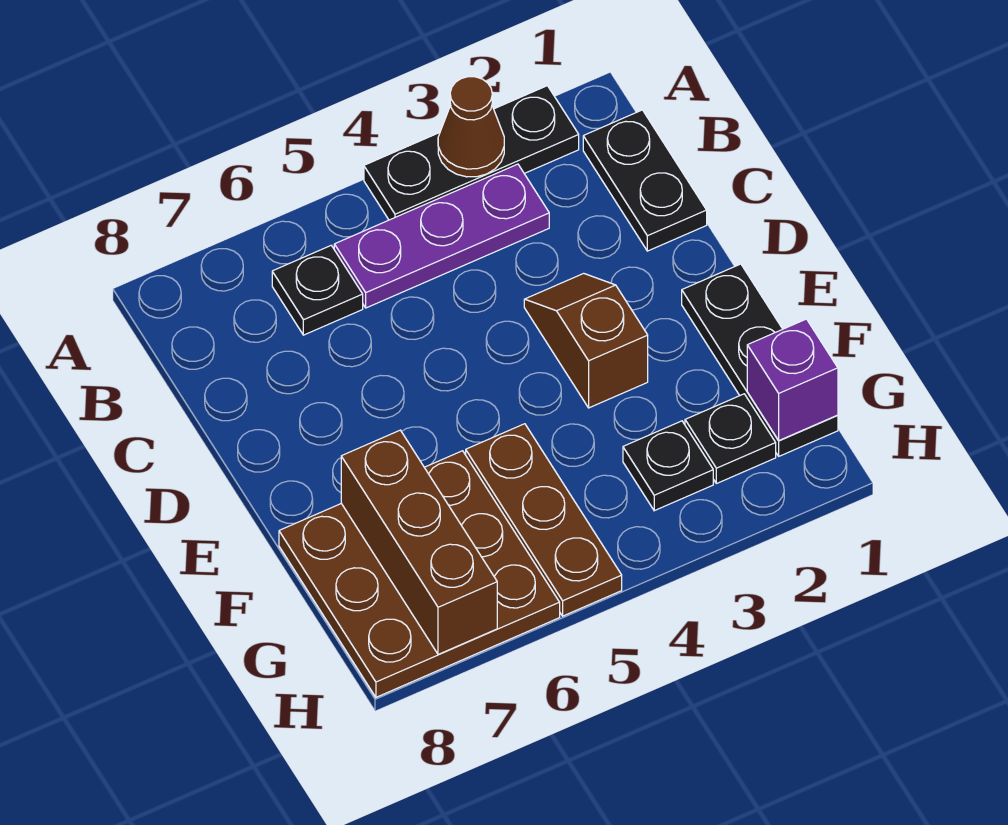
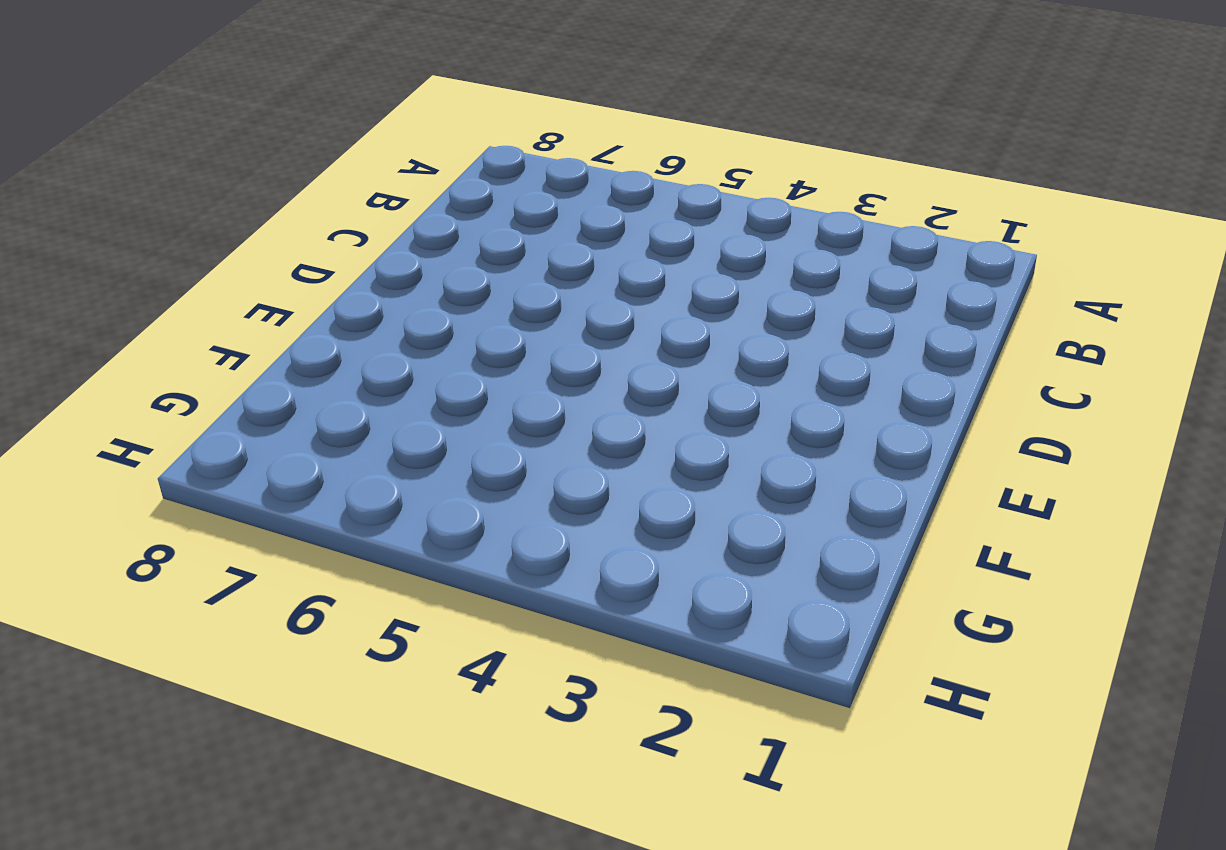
none -> black plate A2:A4 level 1
none -> black plate B1:C1 level 1
none -> purple plate B3:B5 level 1

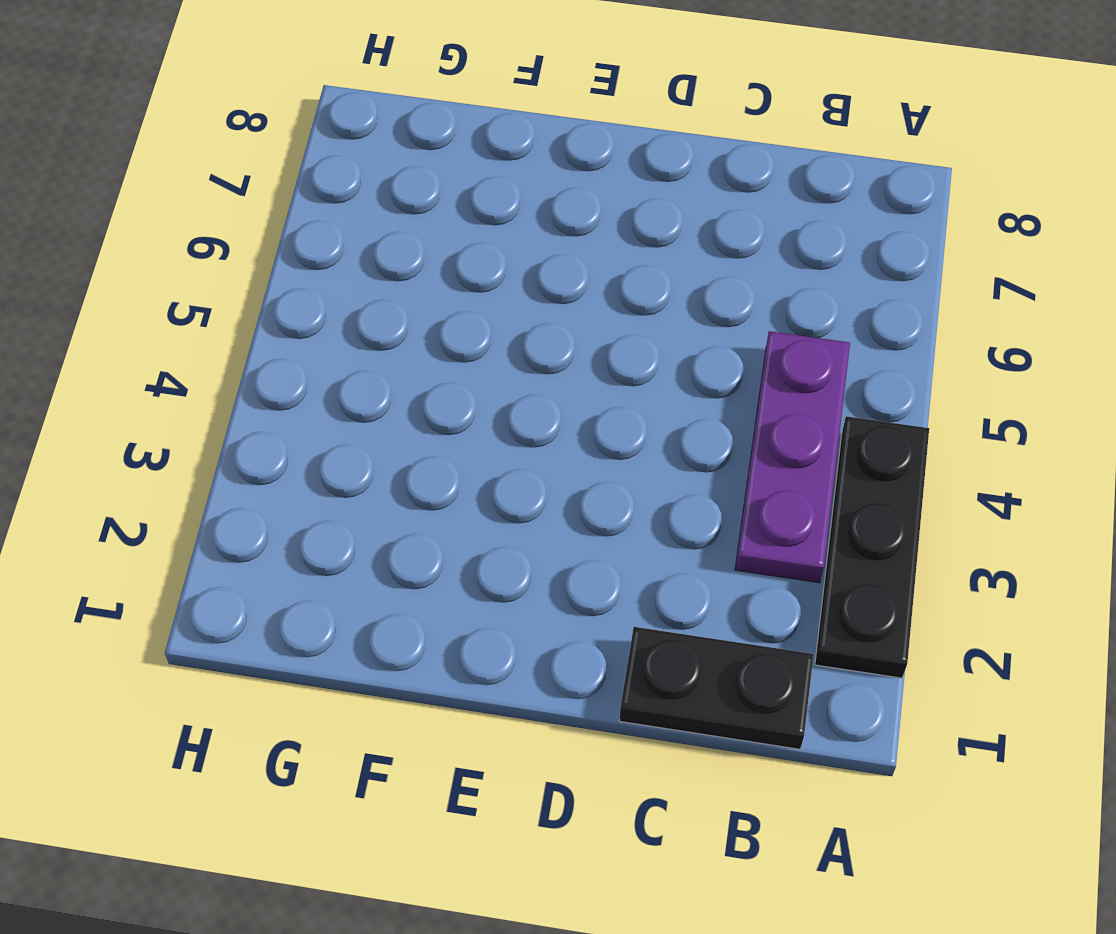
none -> black plate B6 level 1
none -> brown slope D3:E3 level 1 top E
none -> black plate E1:G1 level 1

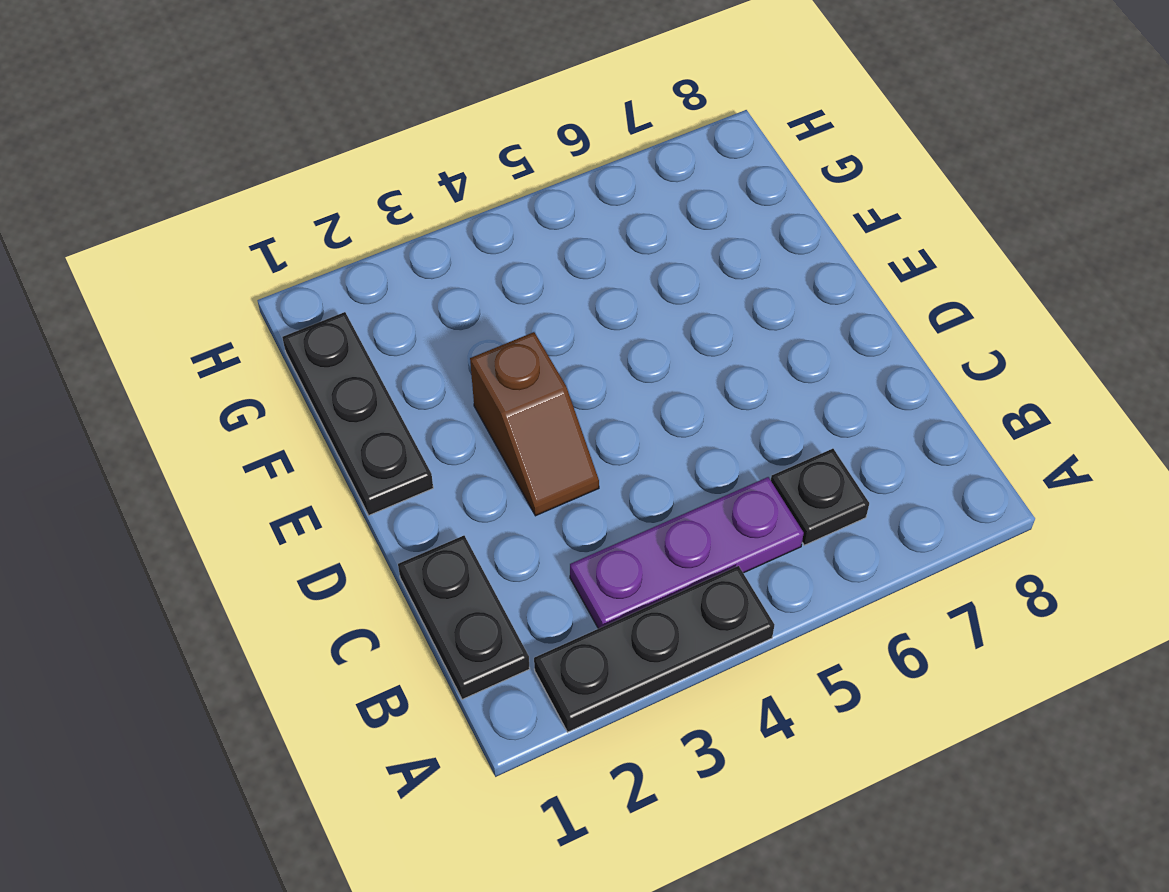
none -> brown plate F5:H5 level 1
none -> brown plate F6:H8 level 1
none -> black plate G2 level 1

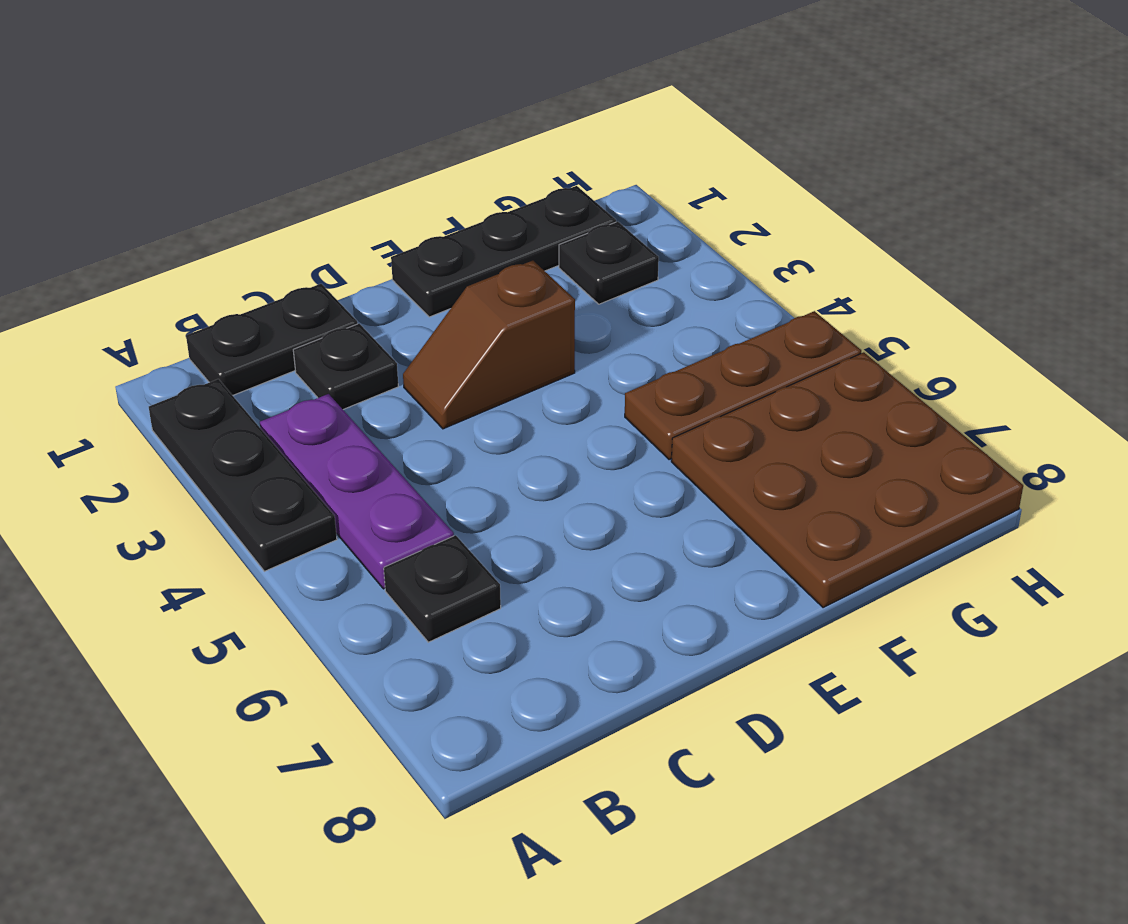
black plate C2 level 1 -> black plate G3 level 1
none -> brown cone A3 level 2
none -> brown brick F7:H7 level 2
none -> purple brick G1 level 2

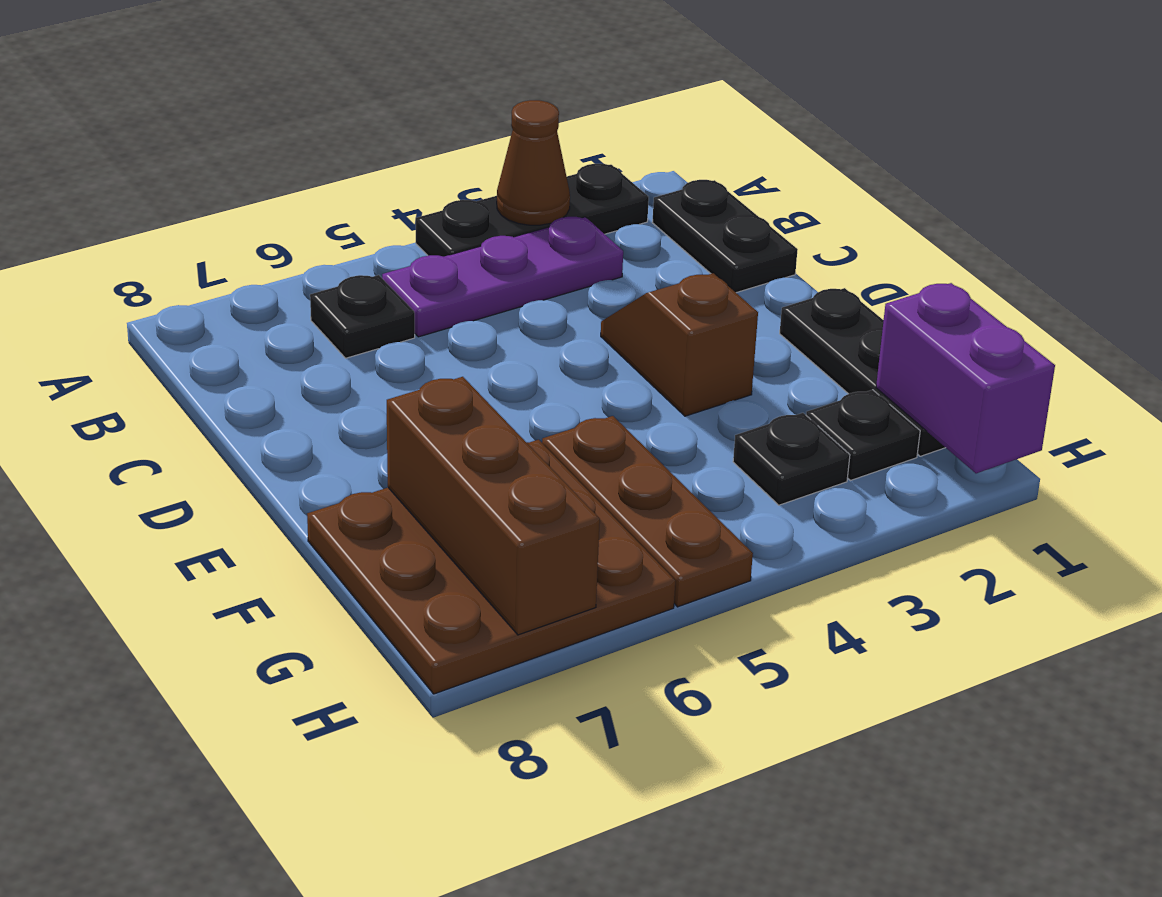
purple brick G1:H1 level 2 -> purple brick G1 level 2

